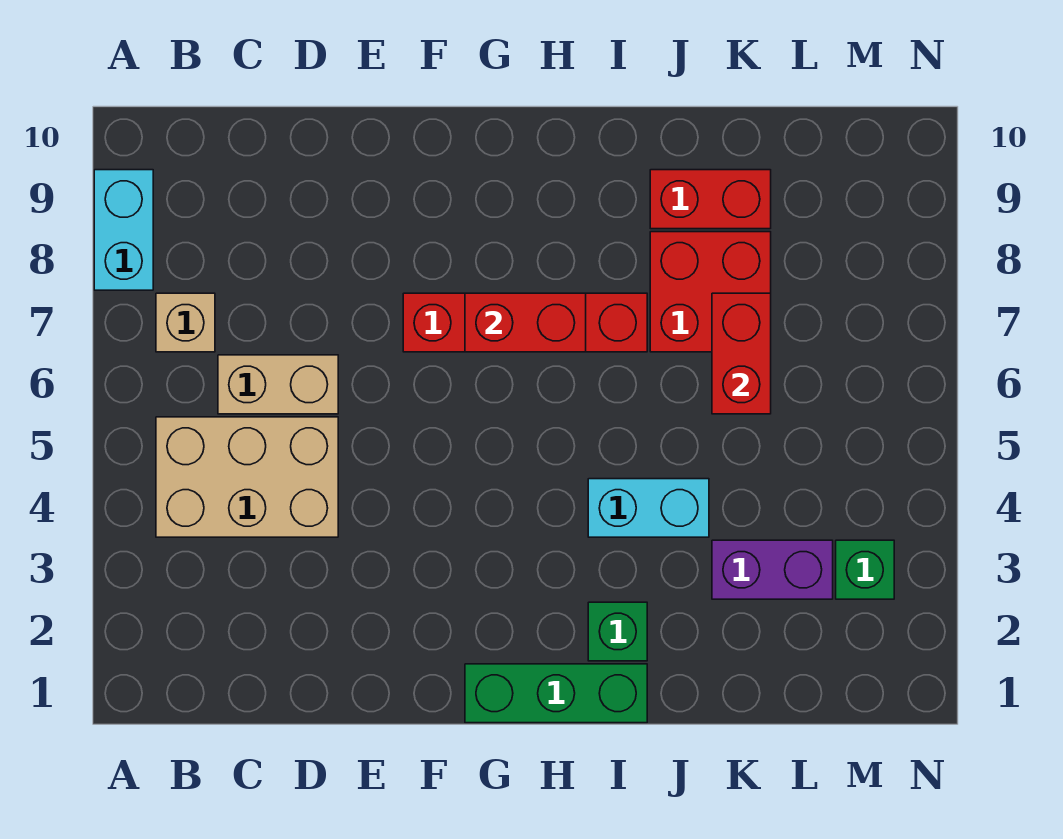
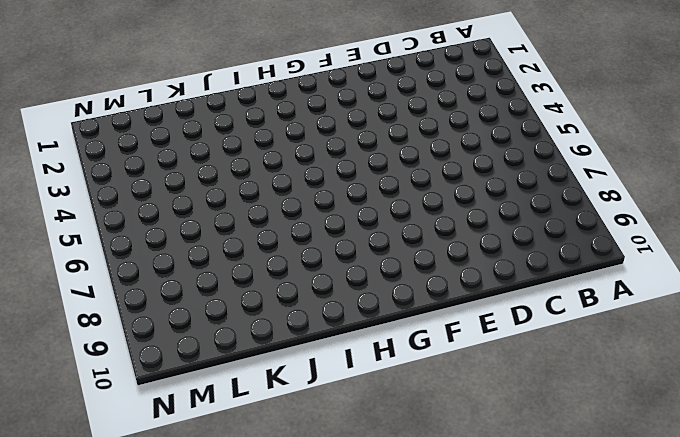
none -> cyan brick A8:A9 level 1
none -> tan brick B4:D5 level 1
none -> tan brick B7 level 1

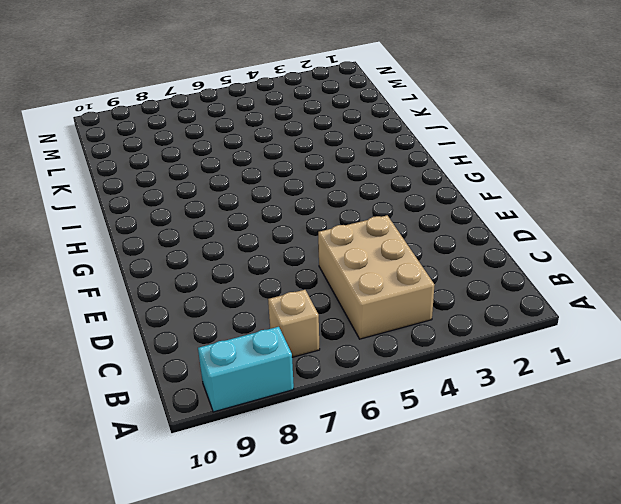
none -> tan brick C6:D6 level 1
none -> red brick F7:I7 level 1
none -> green brick G1:I1 level 1

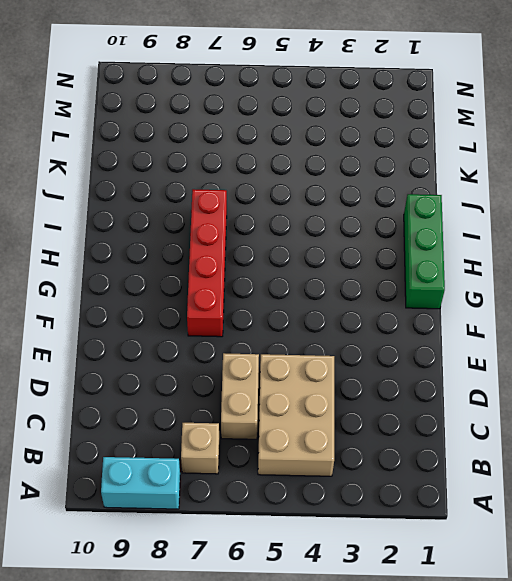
none -> green brick I2 level 1
none -> cyan brick I4:J4 level 1
none -> red brick J7:K8 level 1

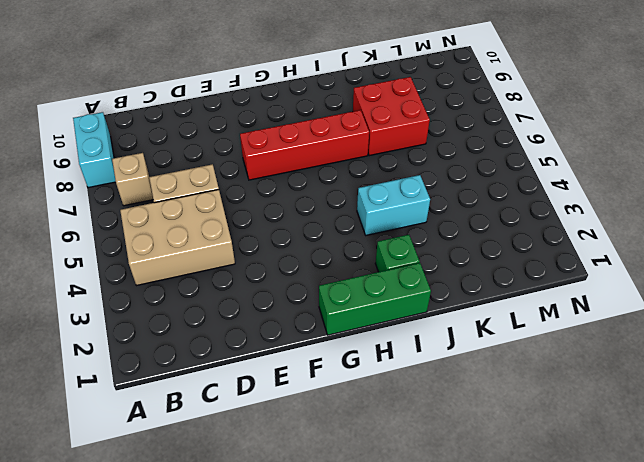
none -> red brick J9:K9 level 1
none -> purple brick K3:L3 level 1
none -> green brick M3 level 1

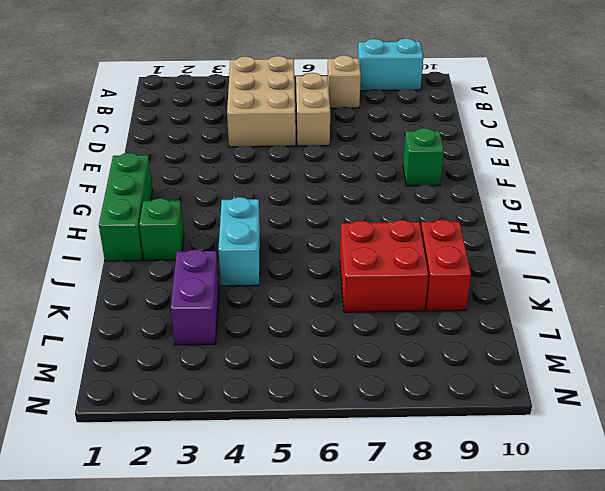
green brick F9 level 1 -> green brick M3 level 1
none -> red brick F7:I7 level 1
none -> red brick G7:H7 level 2
none -> red brick K6:K7 level 2

